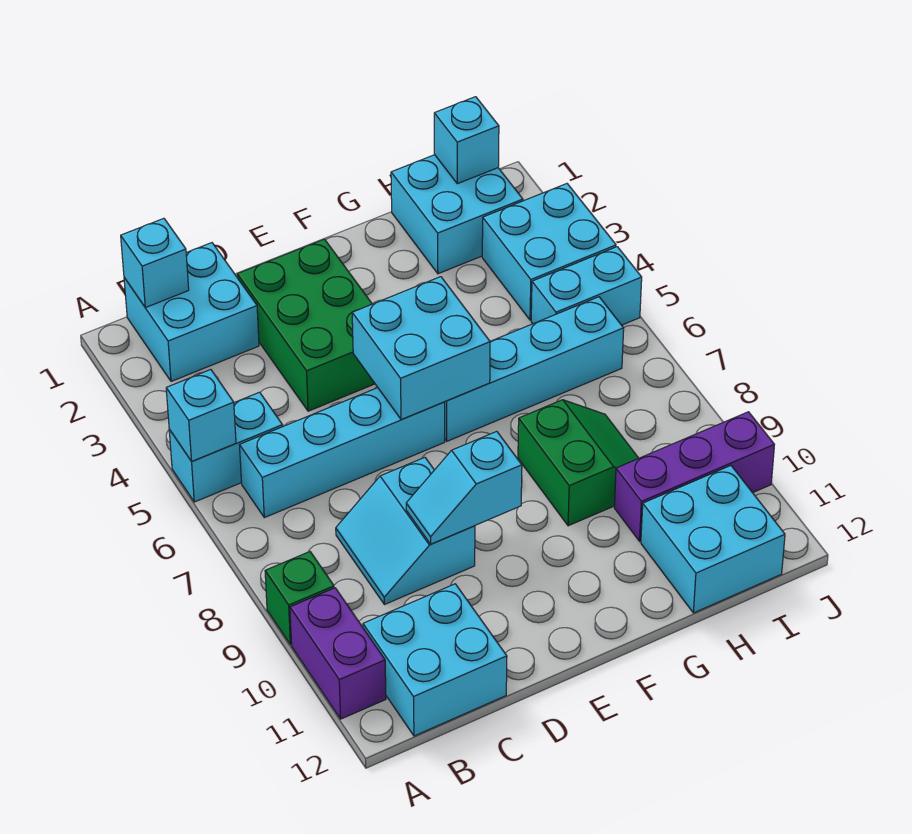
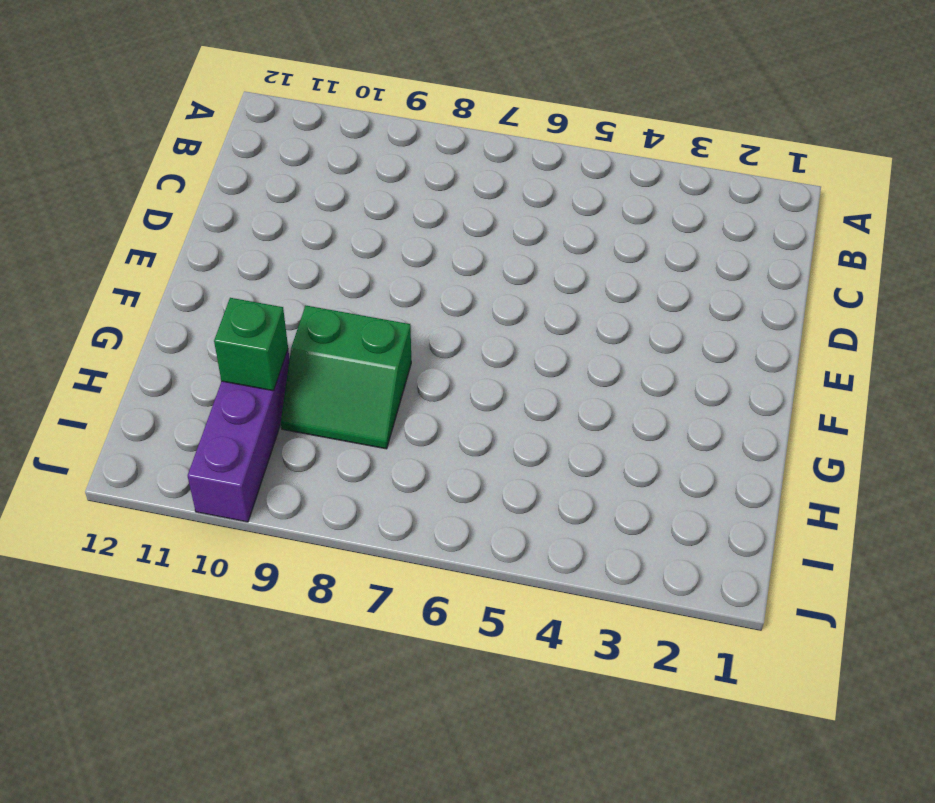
green brick H10 level 2 -> green brick A9 level 1
none -> cyan brick A5:B5 level 1
none -> purple brick A10:A11 level 1
none -> cyan brick B1:C2 level 1

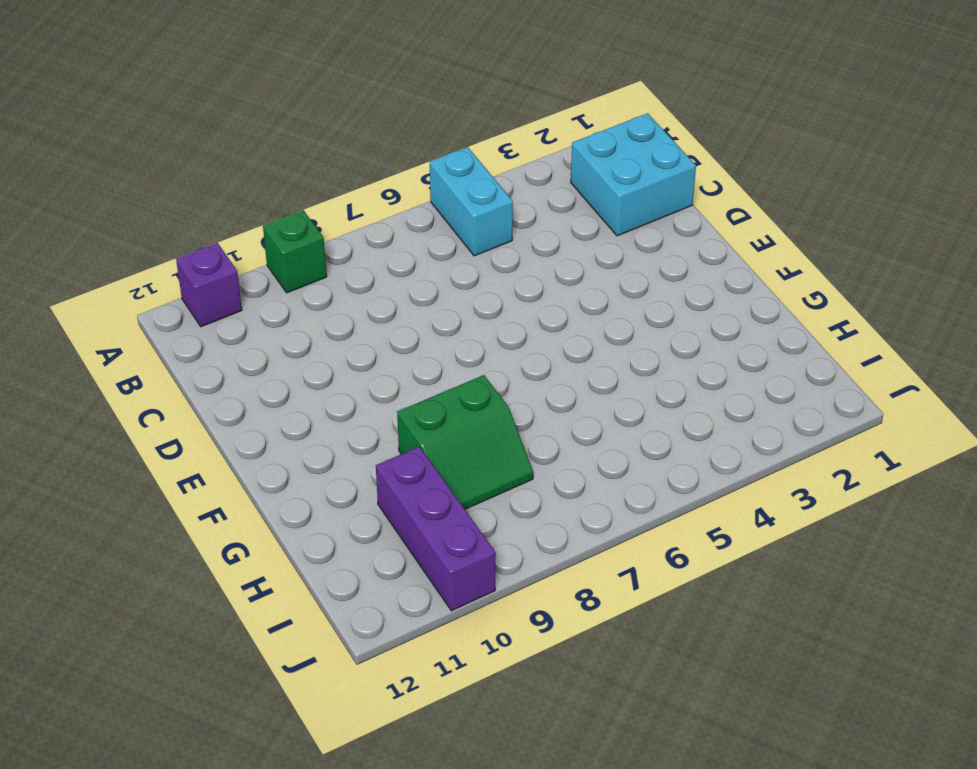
purple brick A11 level 1 -> purple brick A10:A11 level 1
none -> cyan brick B6:E6 level 1
none -> cyan brick B11:C12 level 1
none -> cyan slope C8:D9 level 1 top D

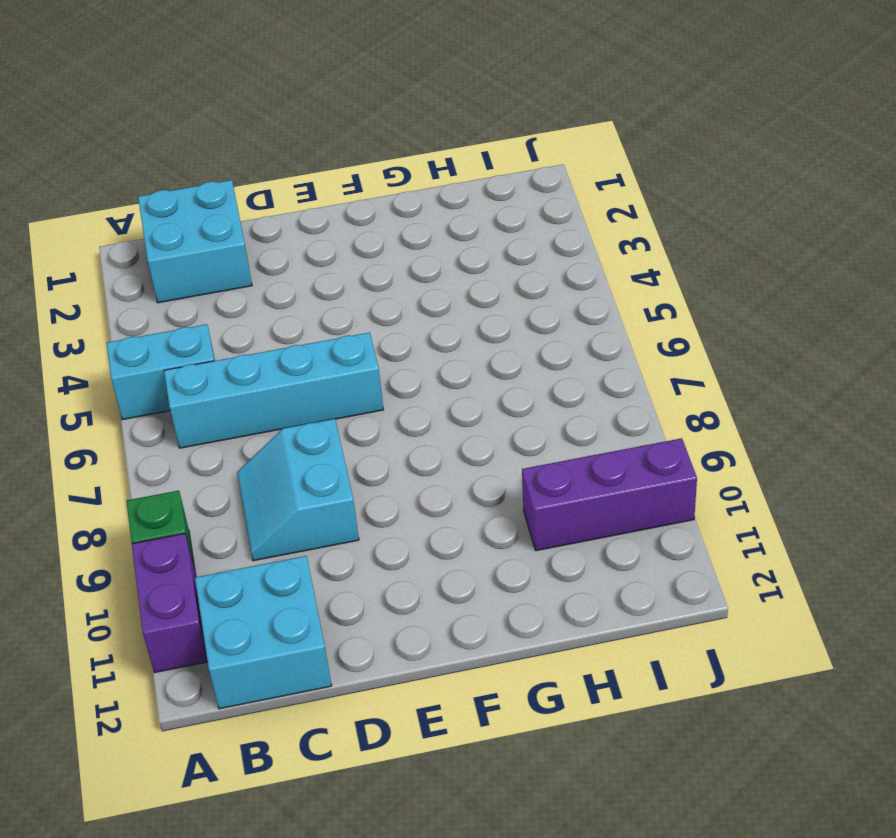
none -> green brick D2:E4 level 1
none -> cyan brick F6:I6 level 1
none -> green slope G8:H9 level 1 top G

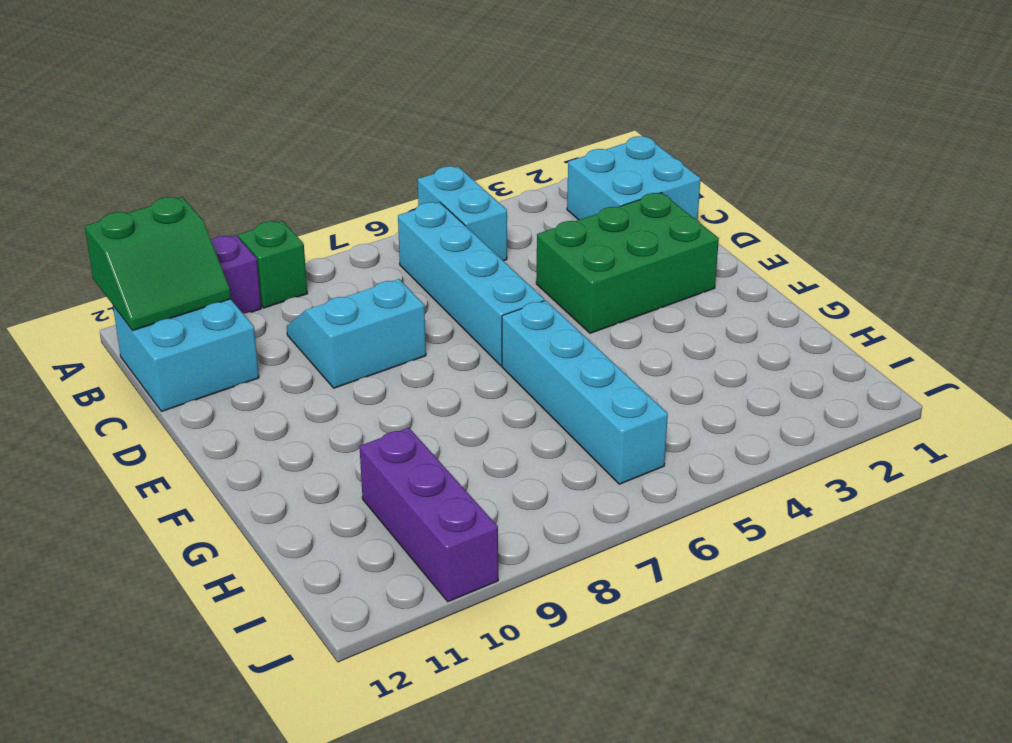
green slope A11:B12 level 2 top A -> green slope G8:H9 level 1 top G
none -> cyan brick H1:I2 level 1
none -> cyan brick H11:I12 level 1
none -> cyan brick I3:J4 level 1

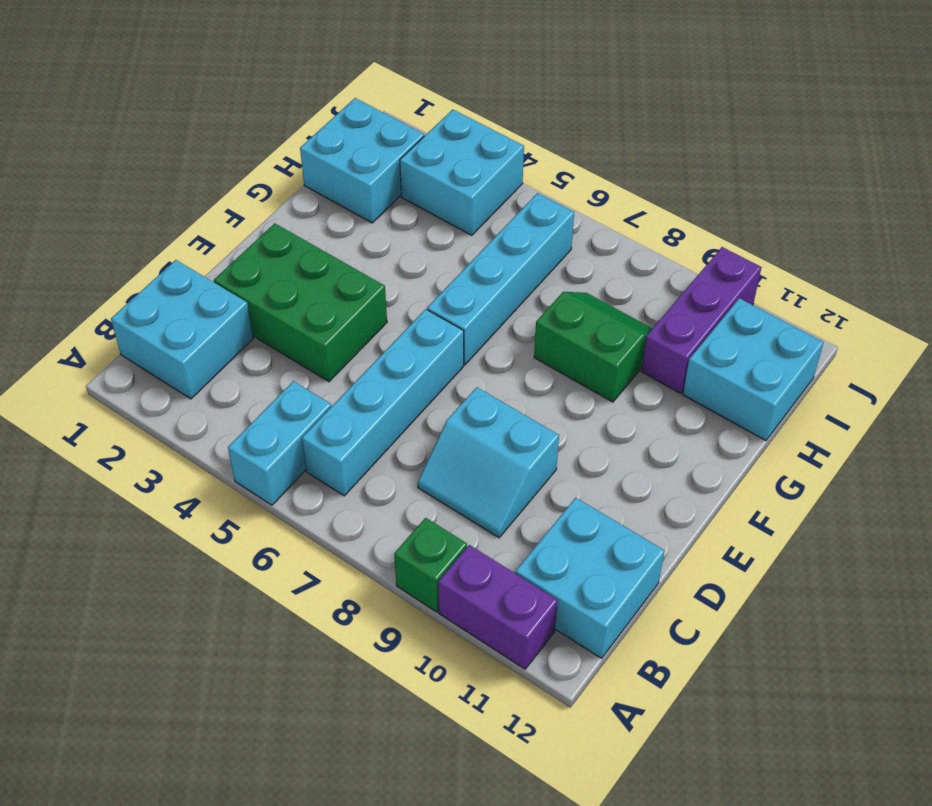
none -> cyan brick I5:J5 level 1
none -> cyan brick A5 level 2
none -> cyan brick B1 level 2

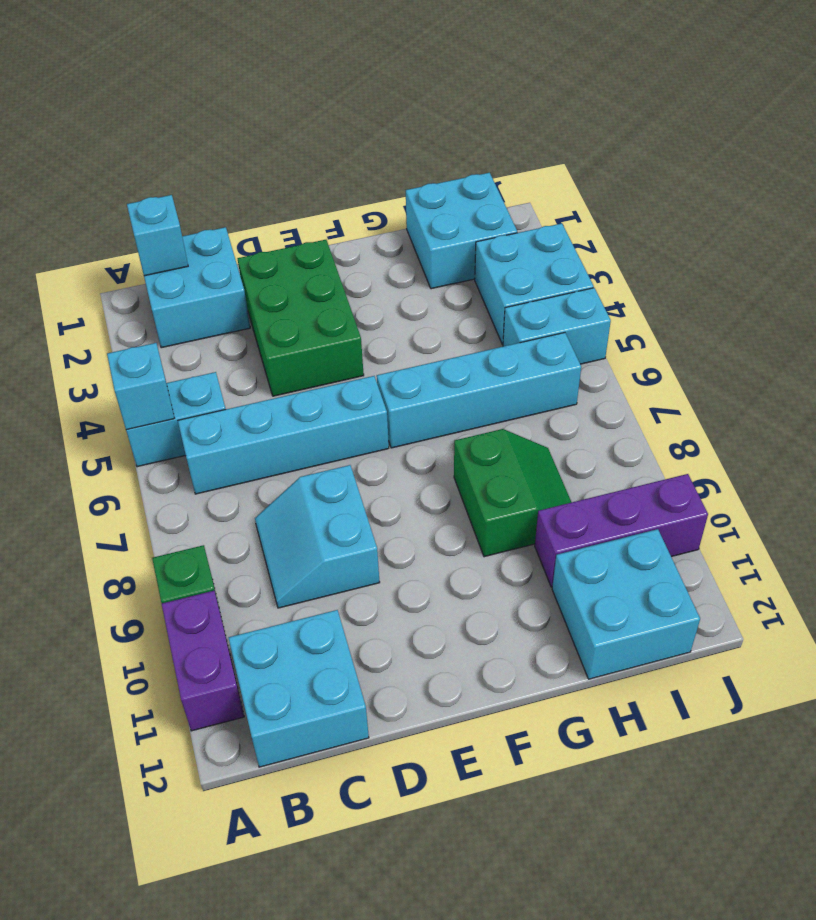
none -> cyan slope D9:E9 level 2 top E
none -> cyan brick E5:F6 level 2
none -> cyan brick I1 level 2

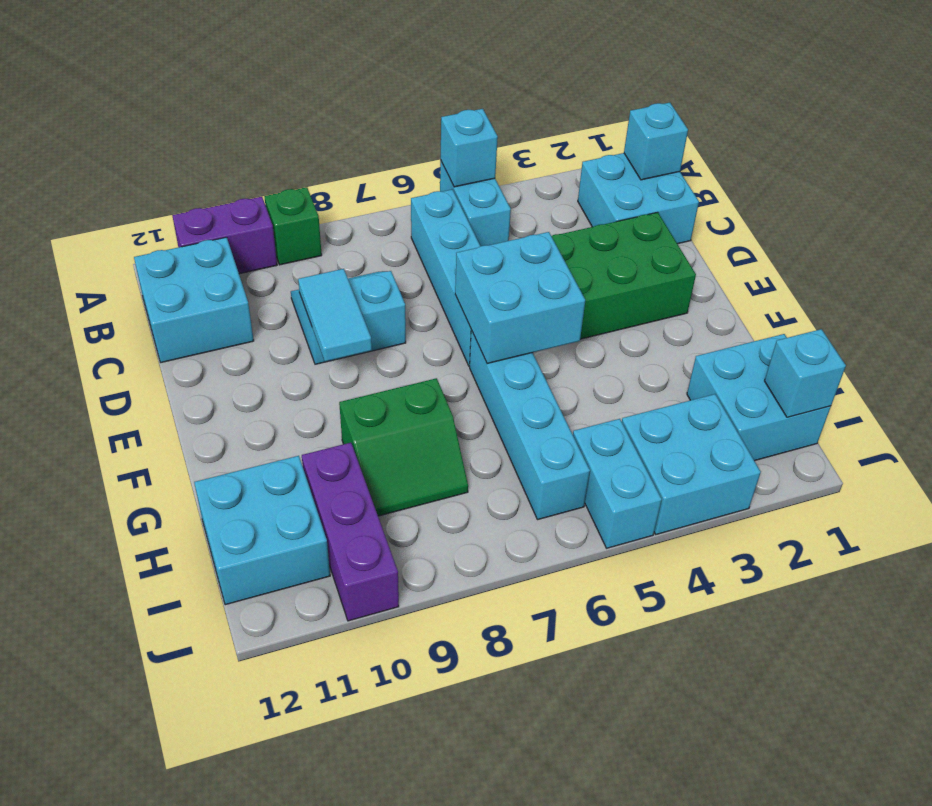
cyan tile D9:E9 level 2 -> cyan slope D9:E9 level 2 top E

